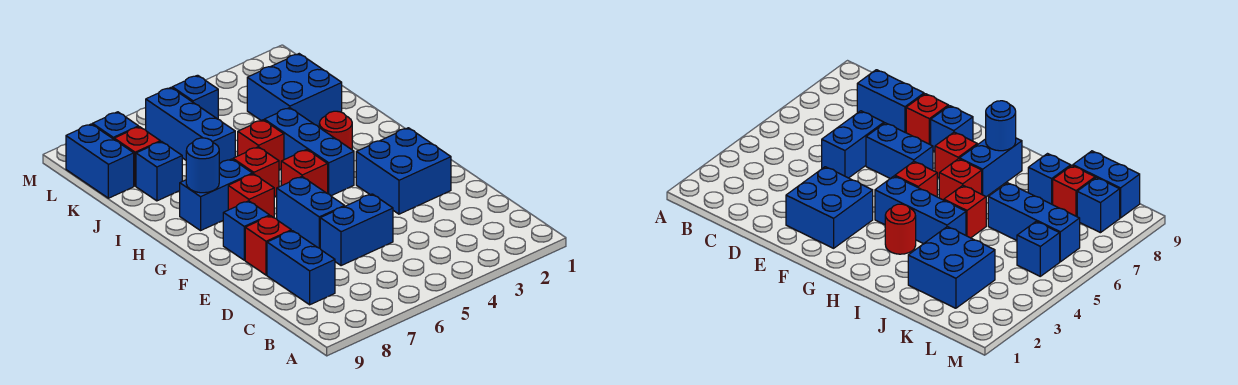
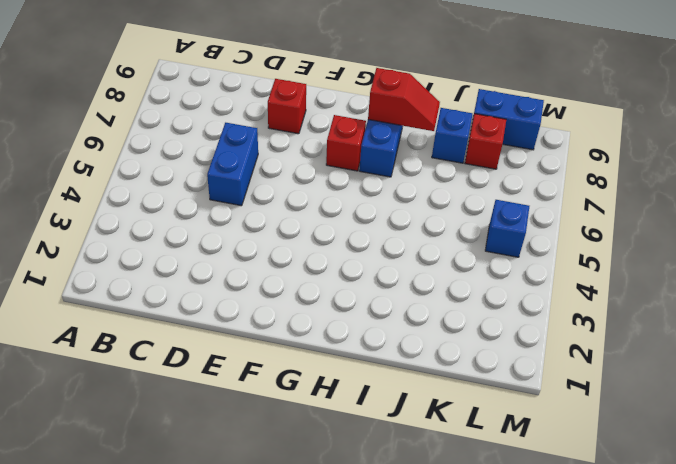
red slope H8:I8 level 2 top H -> blue round brick H8 level 2
none -> blue brick C8:D8 level 1
none -> blue brick E2:F3 level 1
none -> blue brick E6:F6 level 1

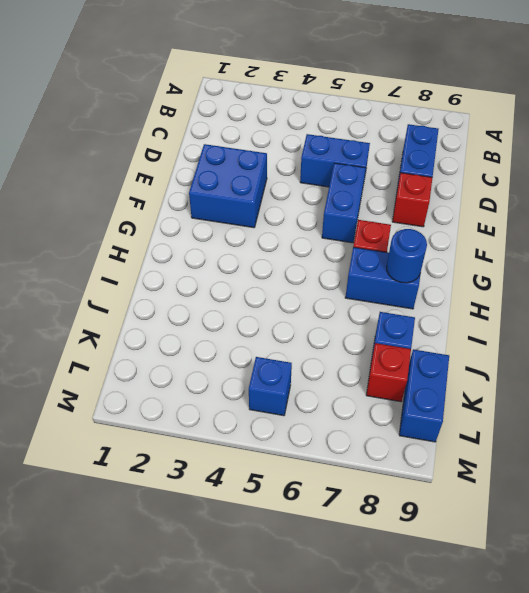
none -> blue brick F8 level 1
none -> blue brick G4:I4 level 1
none -> red brick G5 level 1

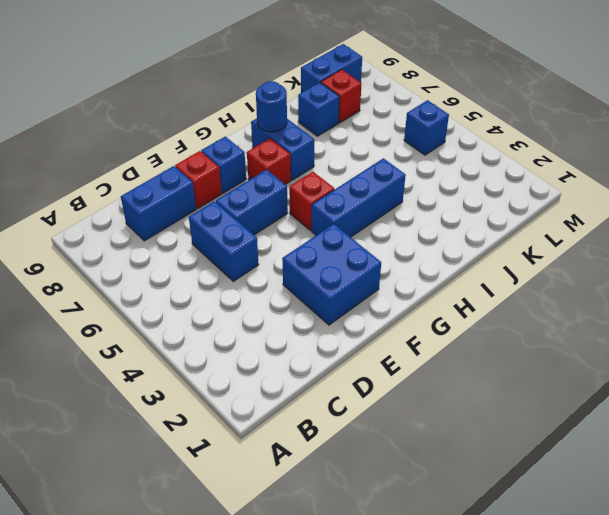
none -> red round brick H3 level 1
none -> red brick H6 level 1
none -> red brick I5 level 1

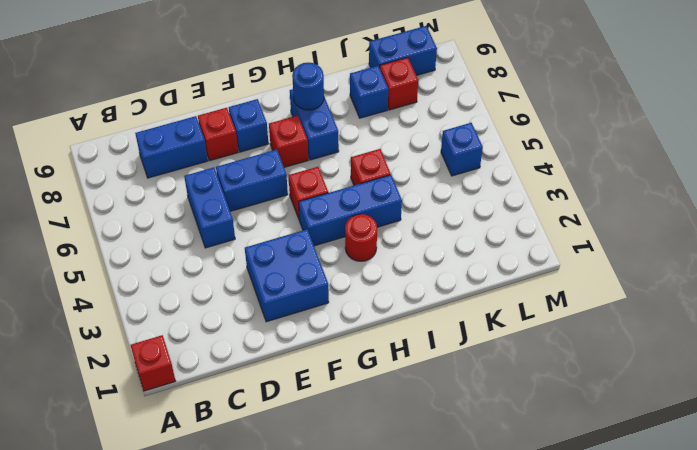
red brick A1 level 1 -> red brick H6 level 1
none -> blue brick J2:K3 level 1
none -> blue brick J6:L6 level 1
none -> blue brick L8 level 1

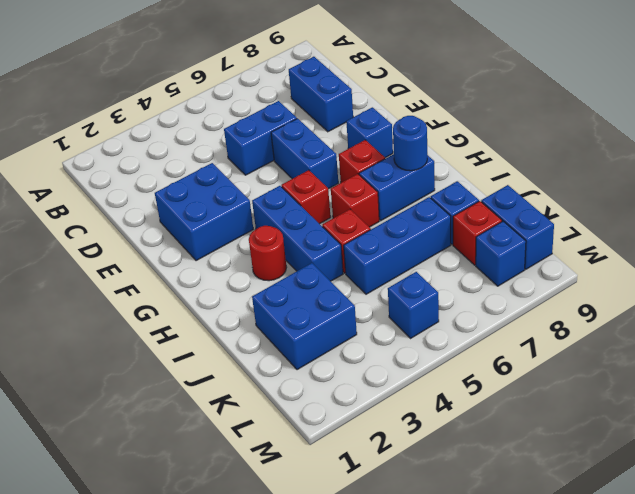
blue brick J5:J7 level 1 -> blue brick J6:L6 level 1
none -> red brick E8 level 1

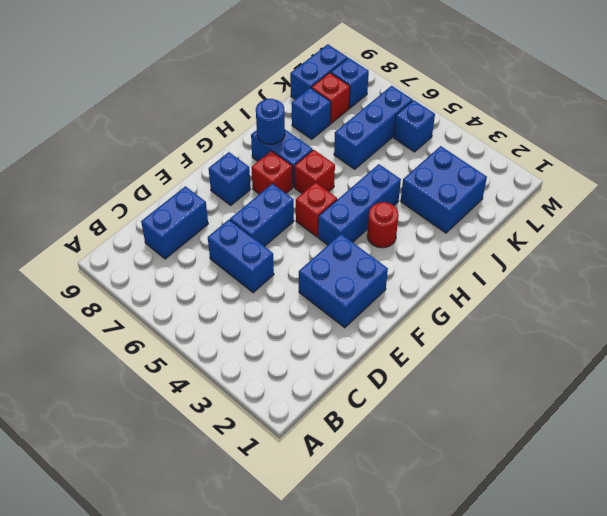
none -> red brick E8 level 1
none -> red brick I5 level 1

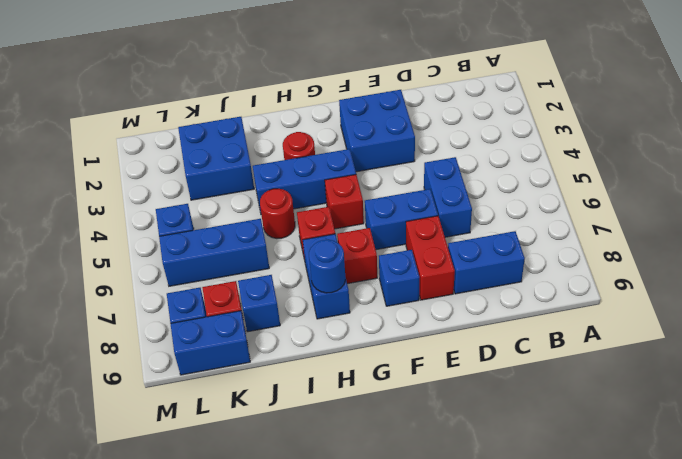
red brick E7:E8 level 1 -> red brick E8 level 1
red round brick I5 level 1 -> red brick I5 level 1

